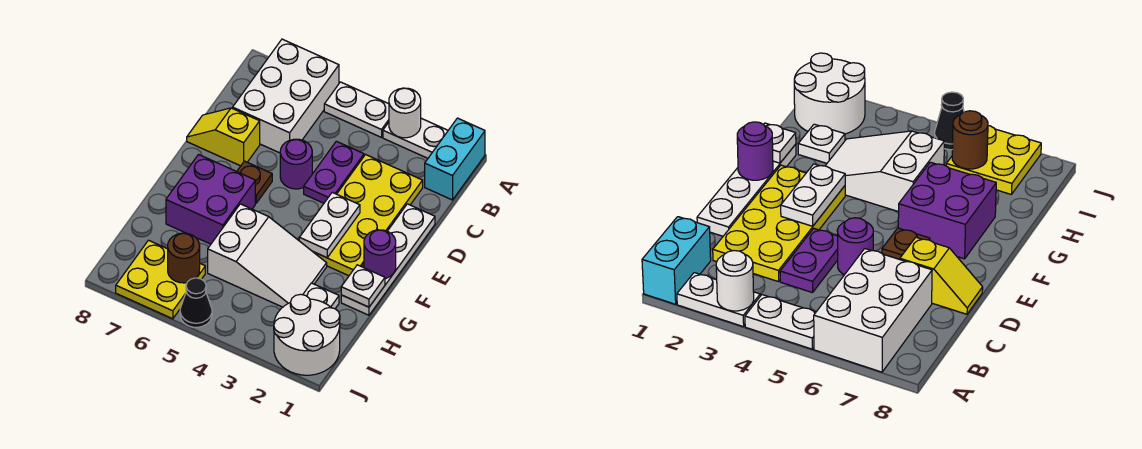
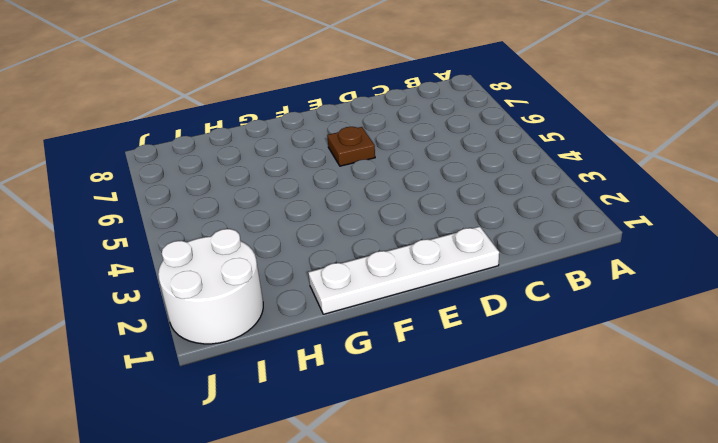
none -> cyan brick A1:B1 level 1
none -> white plate A2:A3 level 1
none -> white plate A4:A5 level 1

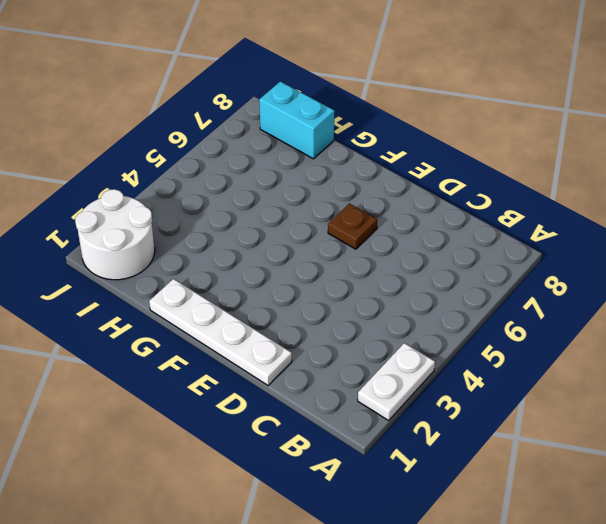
cyan brick H8:I8 level 1 -> cyan brick A1:B1 level 1
none -> white plate A4:A5 level 1
none -> white brick A6:C7 level 1
none -> yellow plate C2:F3 level 1

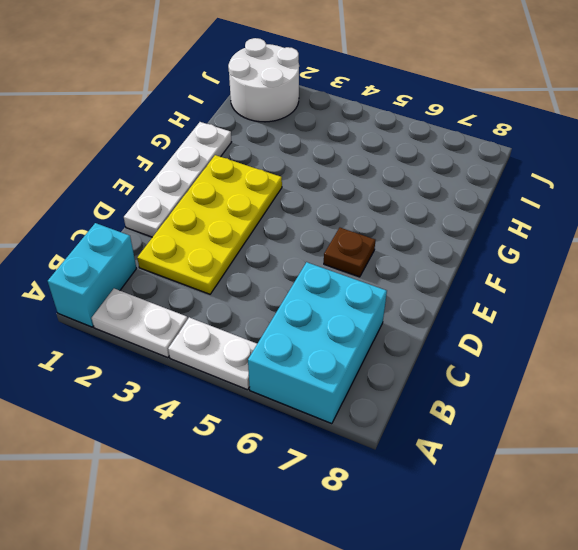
cyan brick A6:C7 level 1 -> white brick A6:C7 level 1
none -> purple plate C4:D4 level 1
none -> purple round brick D5 level 1
none -> yellow slope D7:D8 level 1 top 7

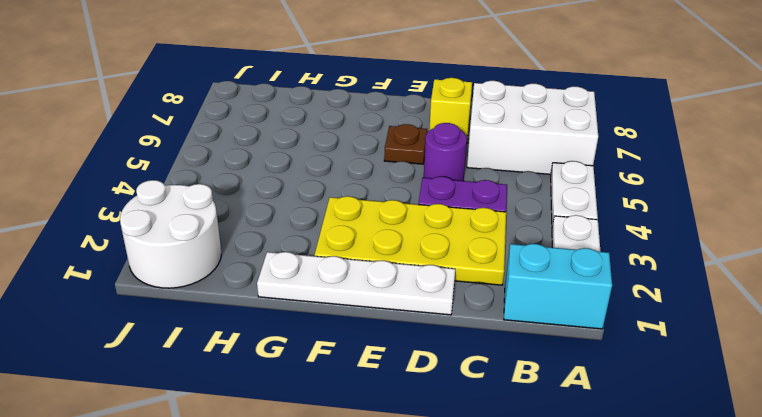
none -> purple brick F6:G7 level 1
none -> white slope G3:H5 level 1 top 5
none -> white plate H2 level 1

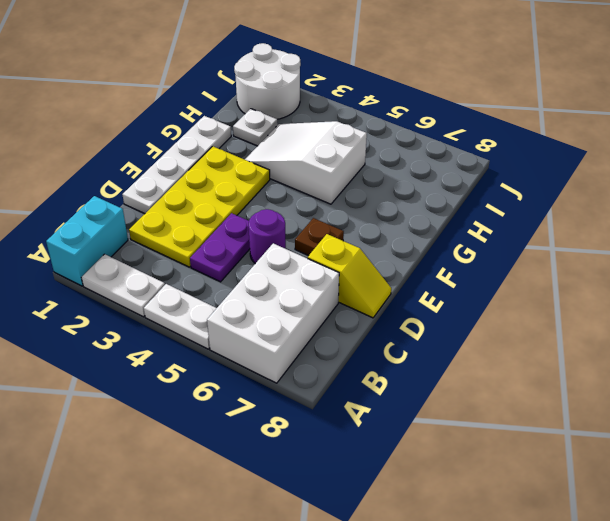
none -> purple brick F6:G7 level 1
none -> yellow plate I6:J7 level 1
none -> black cone J5 level 1

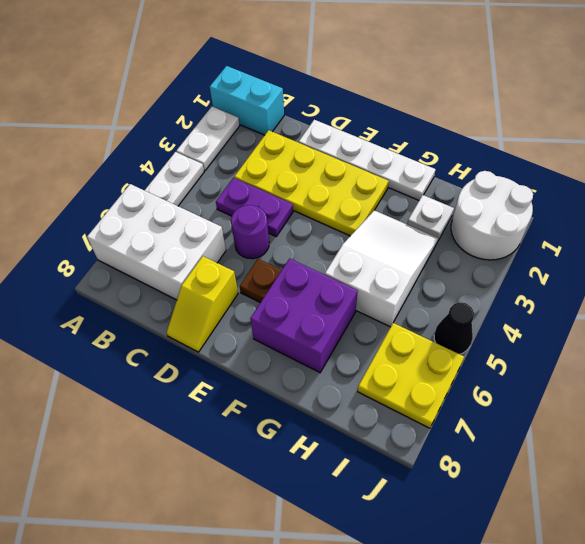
none -> white round brick A3 level 2
none -> white plate E3:F3 level 2
none -> purple round brick F1 level 2

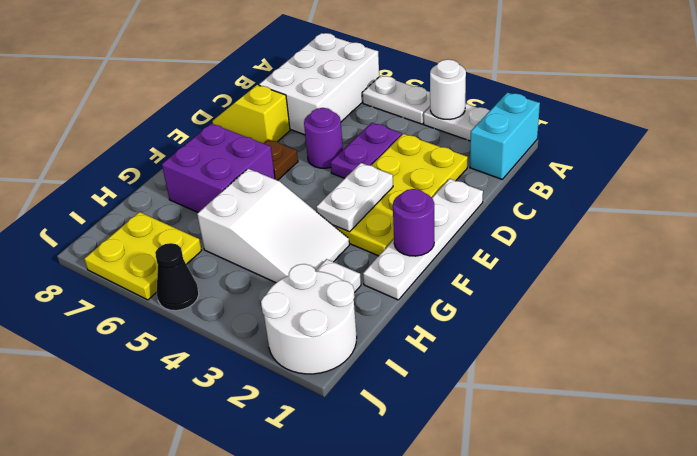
none -> white plate G1 level 2
none -> brown round brick I6 level 2

